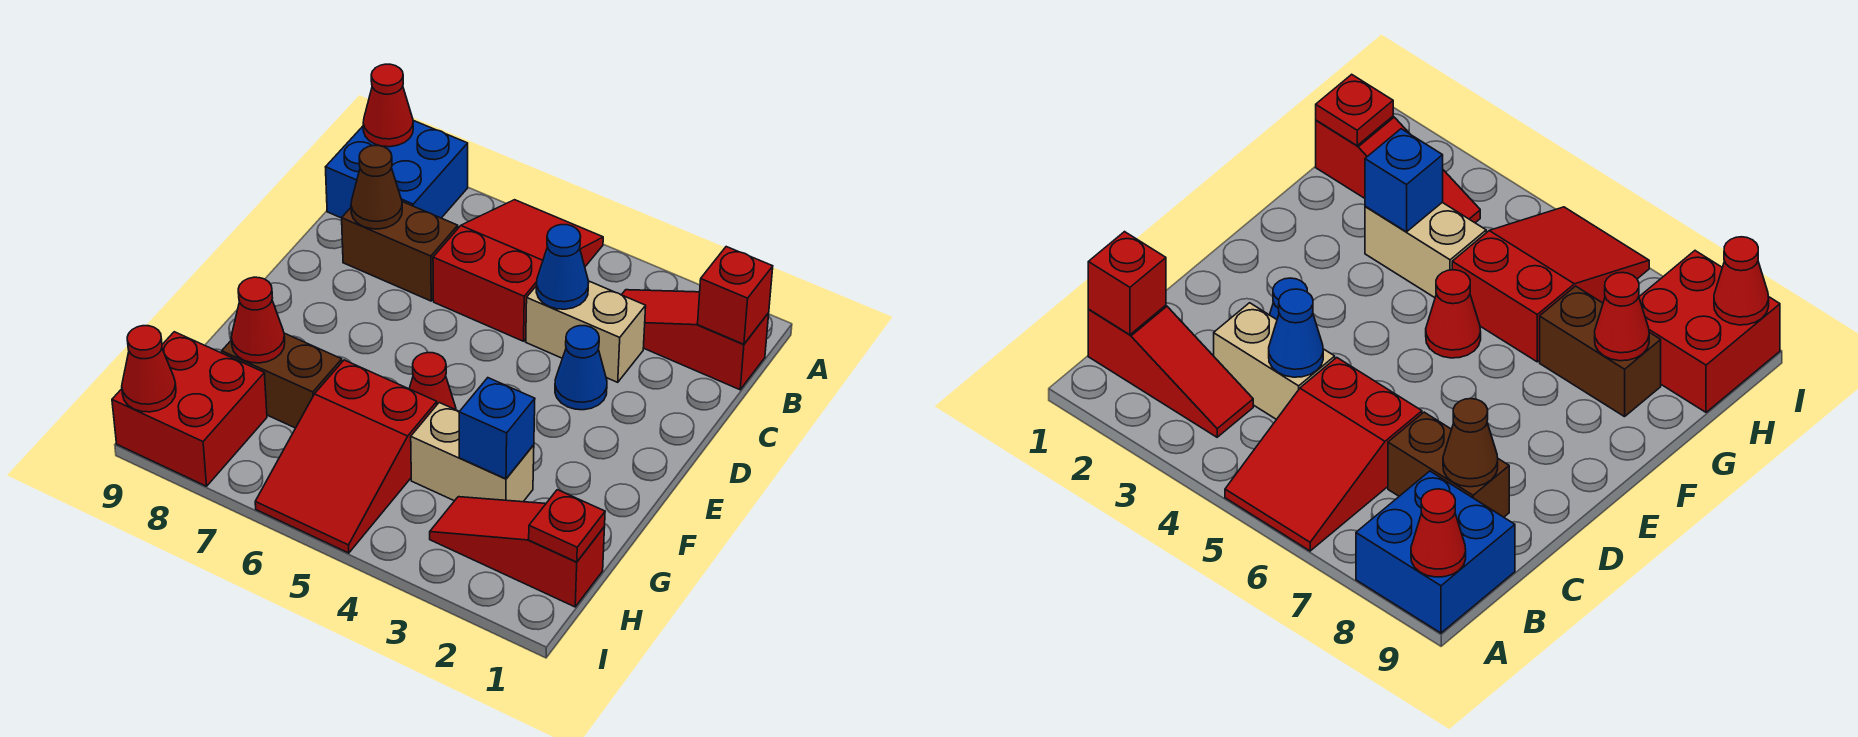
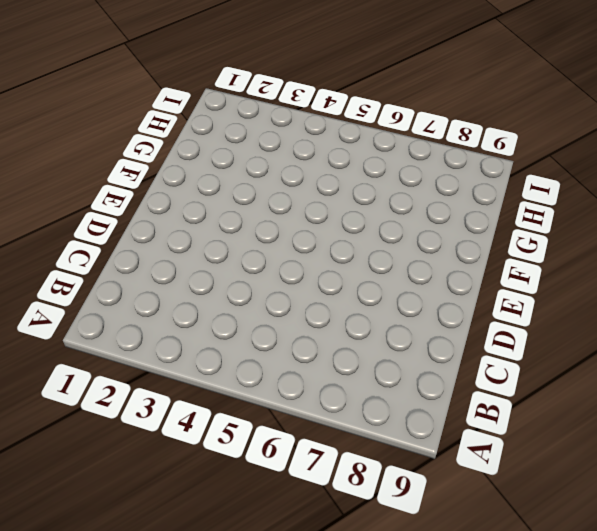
none -> red slope A5:C6 level 1 top C
none -> blue brick A8:B9 level 1
none -> red slope B1:B3 level 1 top 1

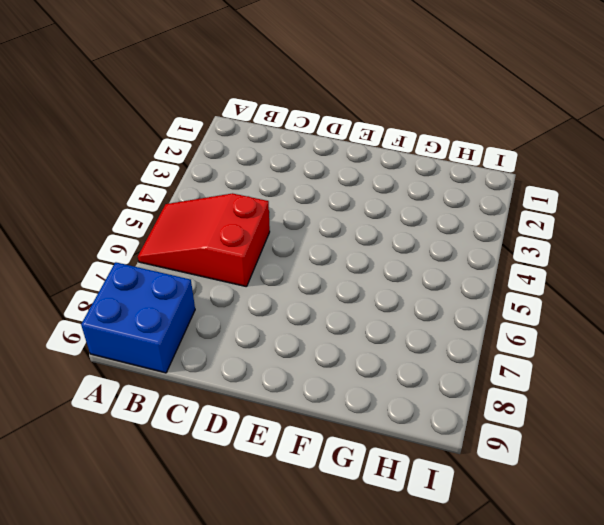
none -> red slope B1:B3 level 1 top 1
none -> tan brick C3:C4 level 1
none -> brown brick C7:C8 level 1

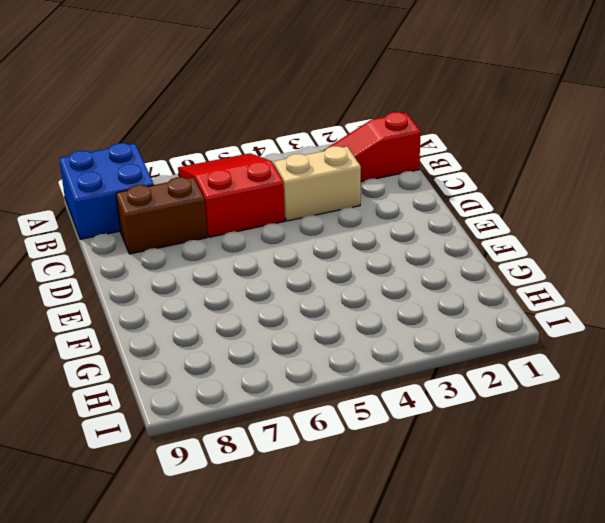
none -> blue cone D3 level 1
none -> red cone F5 level 1
none -> tan brick G3:G4 level 1

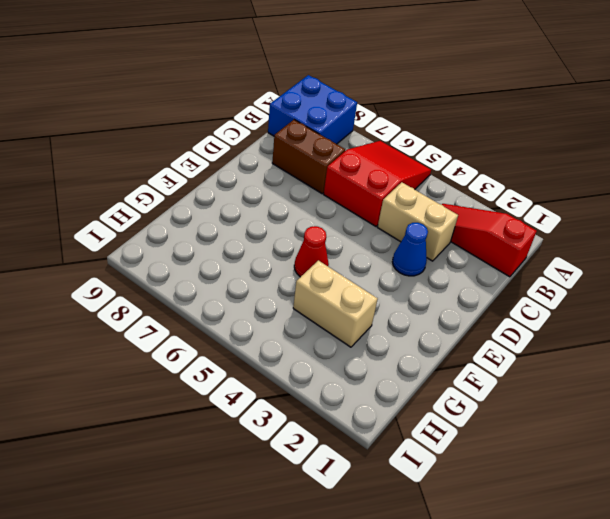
none -> red slope G5:I6 level 1 top G
none -> brown brick G7:G8 level 1
none -> red slope H1:H3 level 1 top 1

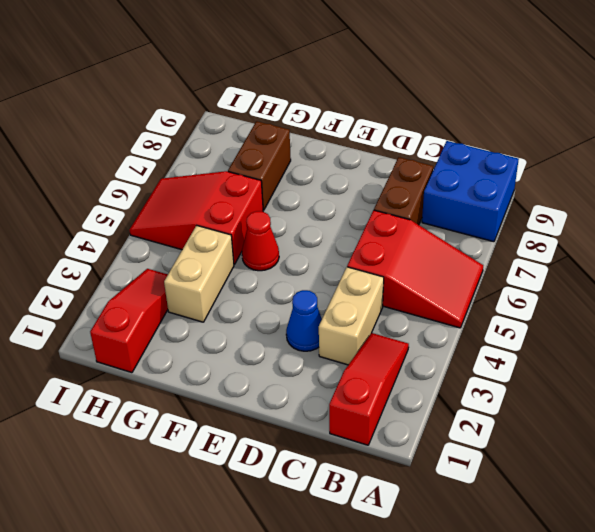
none -> red brick H8:I9 level 1
none -> red cone A9 level 2
none -> red brick B1 level 2

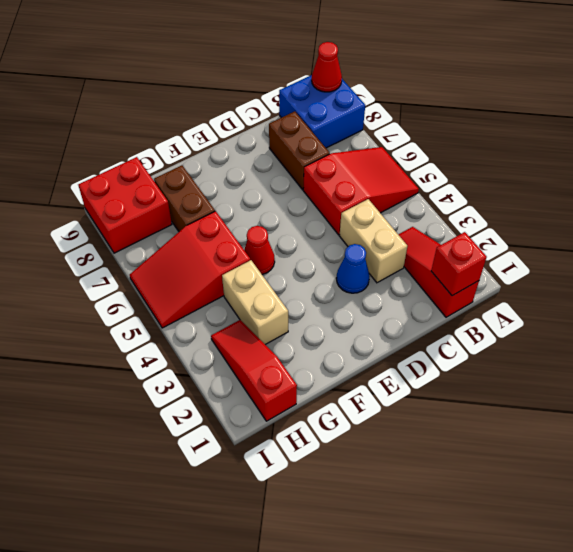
none -> blue cone C4 level 2
none -> brown cone C8 level 2
none -> blue brick G3 level 2

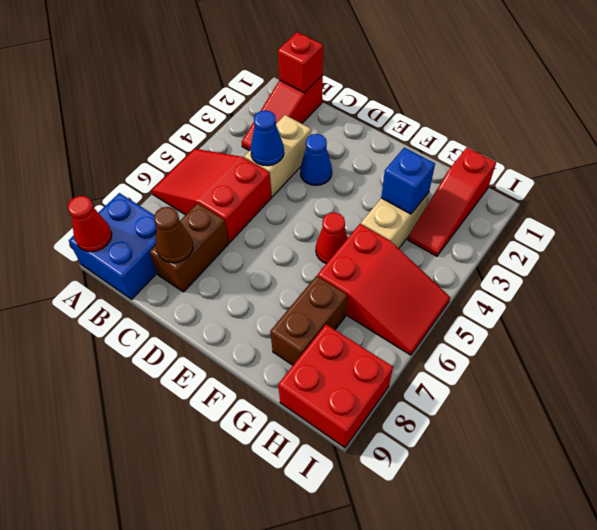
none -> red cone G8 level 2
none -> red plate H1 level 2
none -> red cone I9 level 2

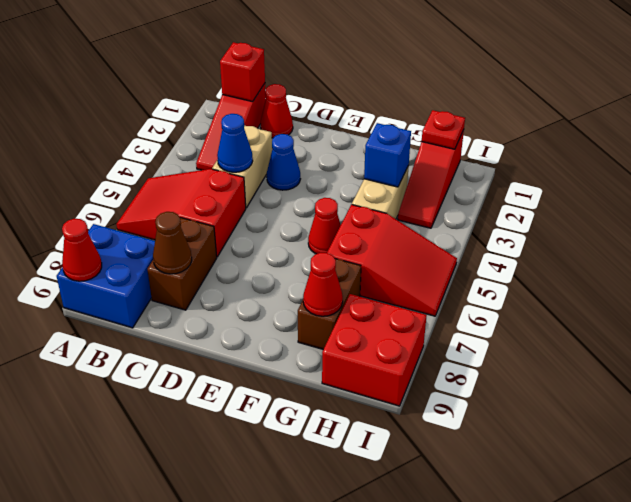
red cone C1 level 1 -> red cone I9 level 2

